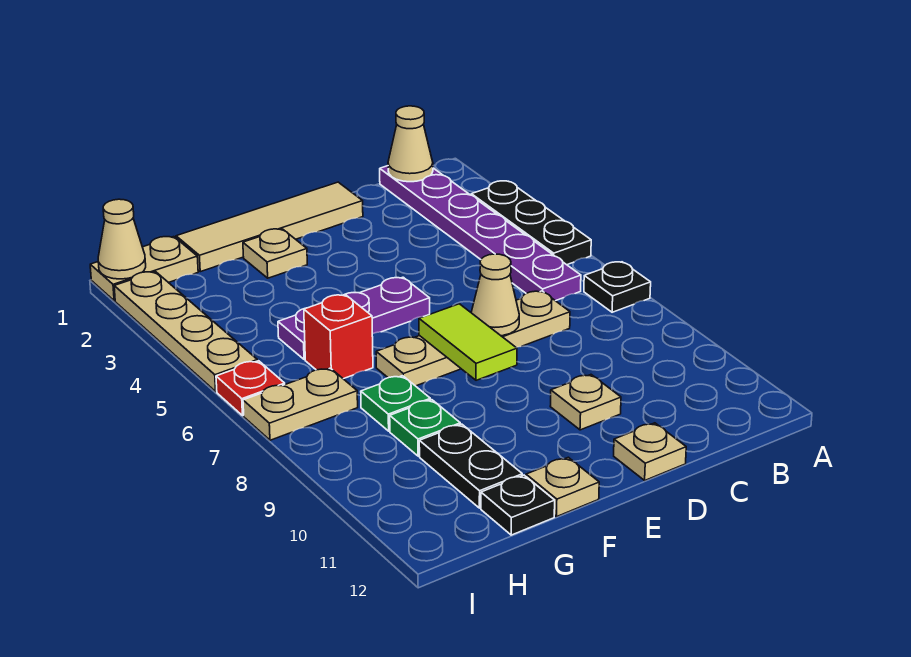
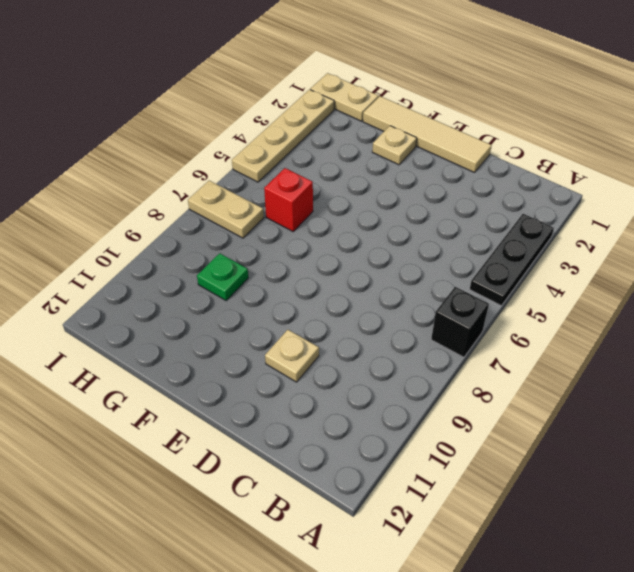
black brick A7 level 1 -> black plate A7 level 1
none -> purple plate B1:B6 level 1
none -> tan plate C7:F7 level 1
none -> tan plate D12 level 1

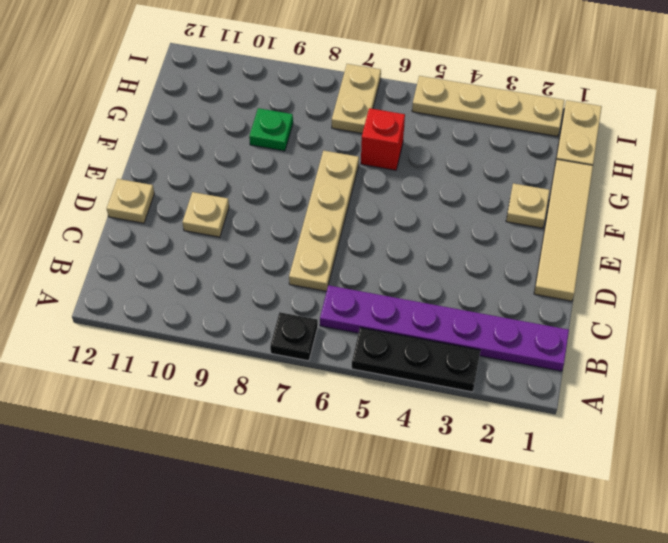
none -> purple plate E5:G5 level 1
none -> tan plate F12 level 1
none -> green plate G8 level 1

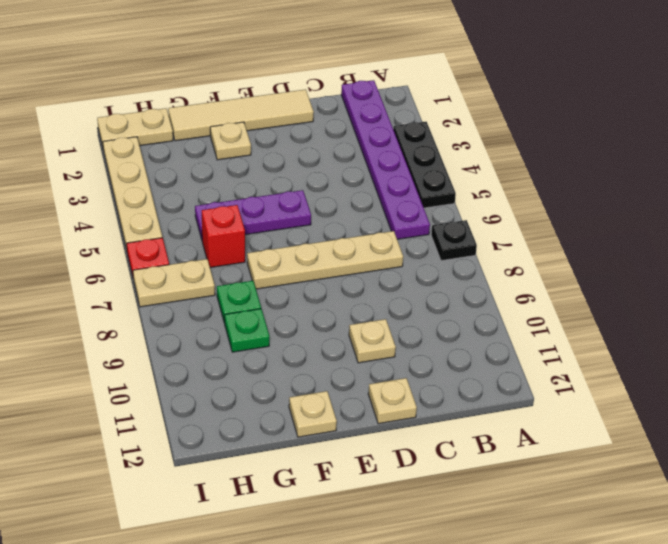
none -> black plate G10:G11 level 1
none -> black plate G12 level 1
none -> tan cone B1 level 2

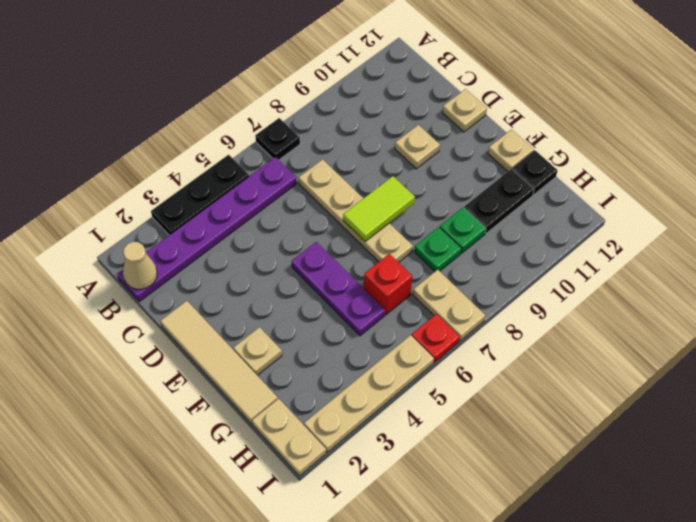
none -> tan cone D7 level 2
none -> tan cone I1 level 2

